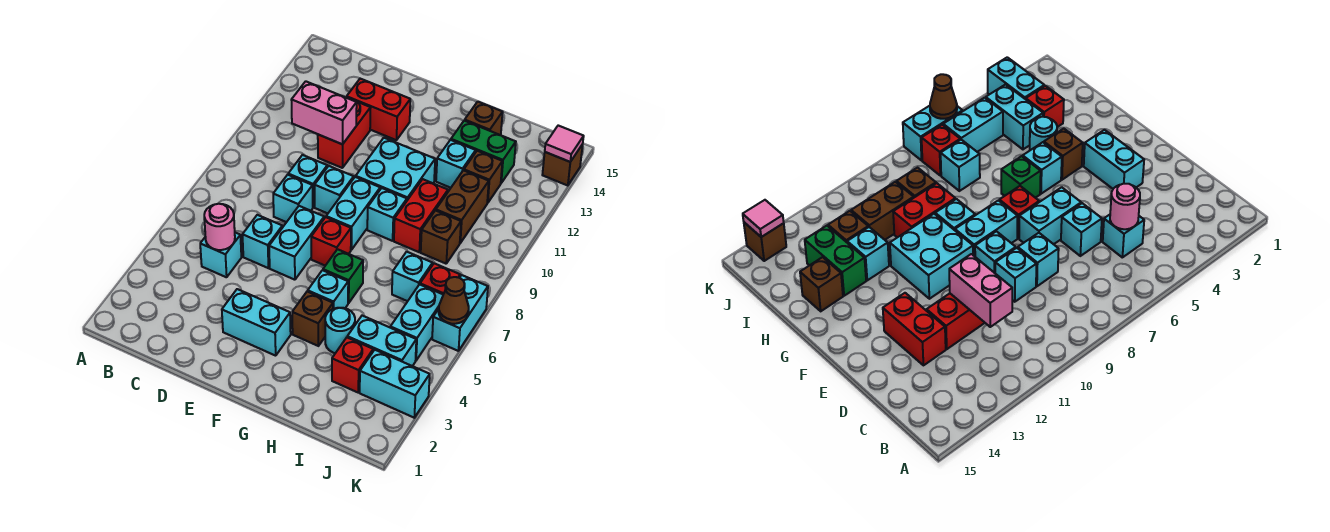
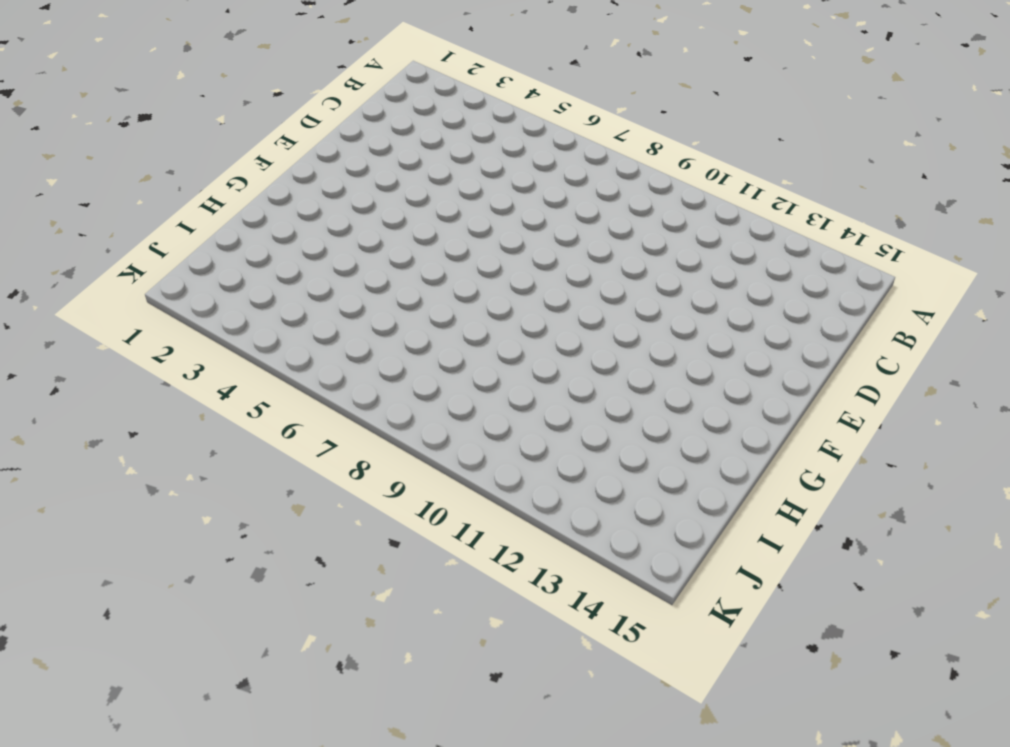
none -> cyan brick C5 level 1
none -> cyan brick D6 level 1
none -> cyan brick D8 level 1
none -> cyan brick D9 level 1

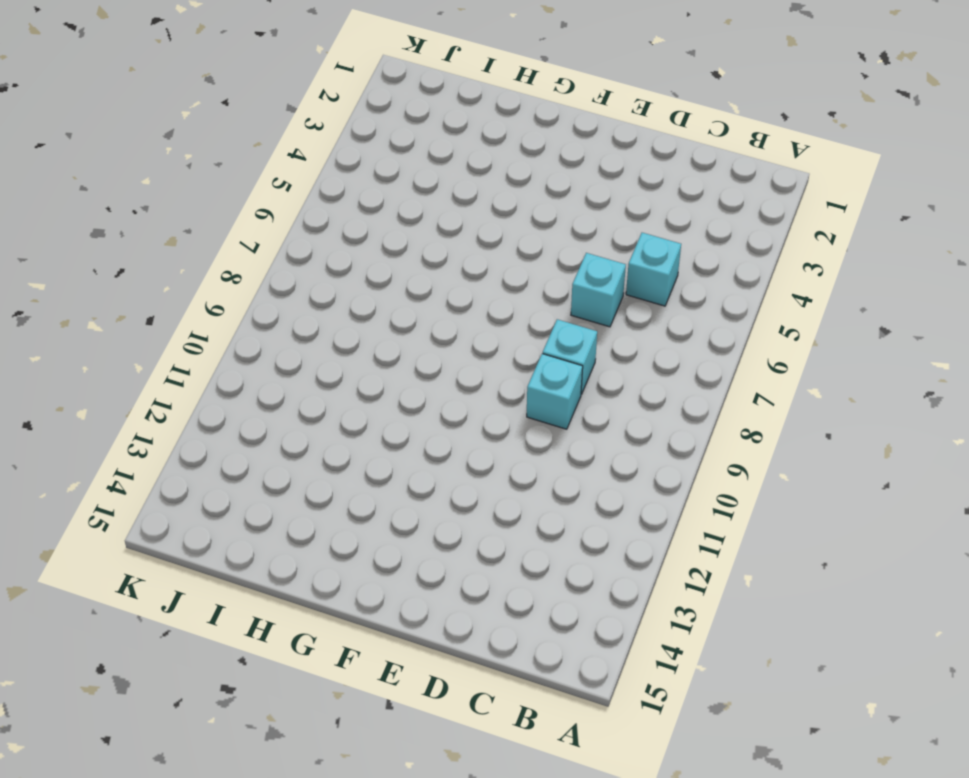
none -> red brick D11:D12 level 1
none -> red brick D13:E13 level 1
none -> cyan brick E3:F3 level 1
none -> cyan brick E6:E7 level 1

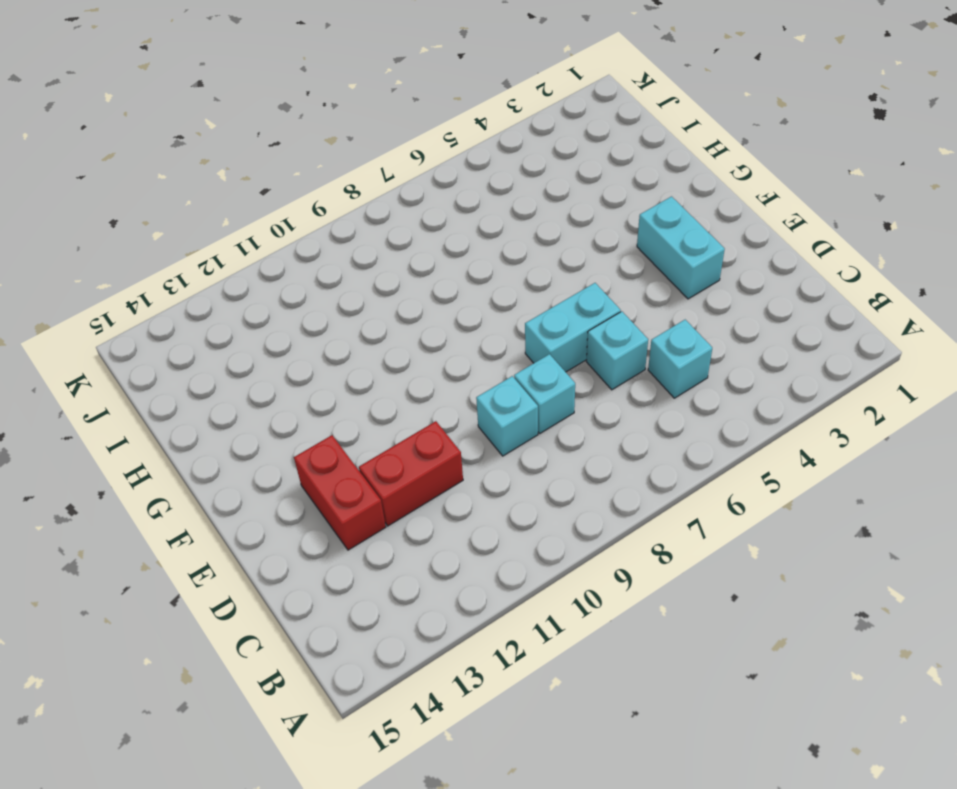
none -> cyan brick E9 level 1
none -> red brick F7 level 1
none -> cyan brick F8:F9 level 1
none -> cyan brick F10:G11 level 1

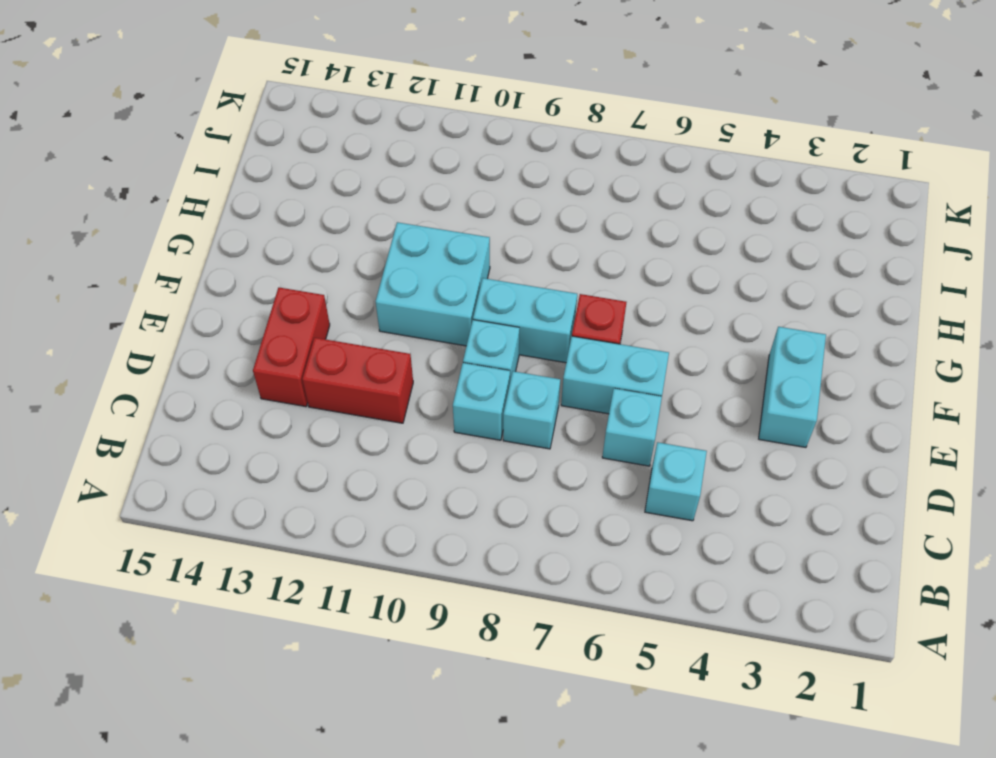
none -> brown brick G4 level 1
none -> cyan brick G5 level 1
none -> green brick G6 level 1
none -> cyan brick G9 level 1

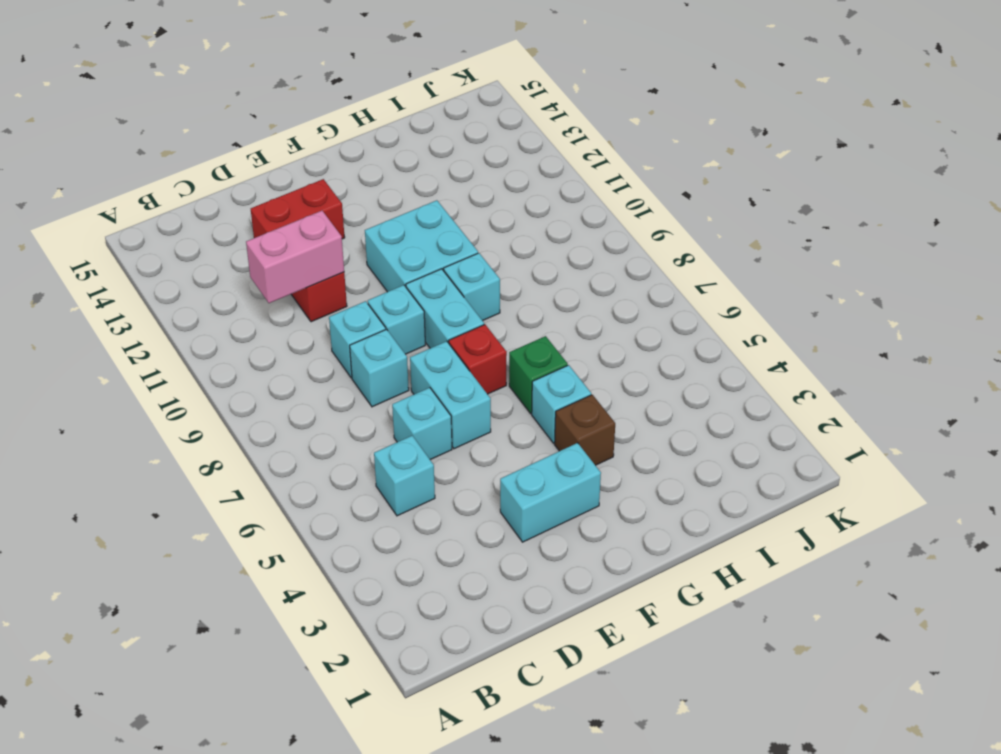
none -> cyan round brick H4 level 1
none -> red brick H9:H10 level 1
none -> cyan brick H12 level 1
none -> green brick H13:I13 level 1

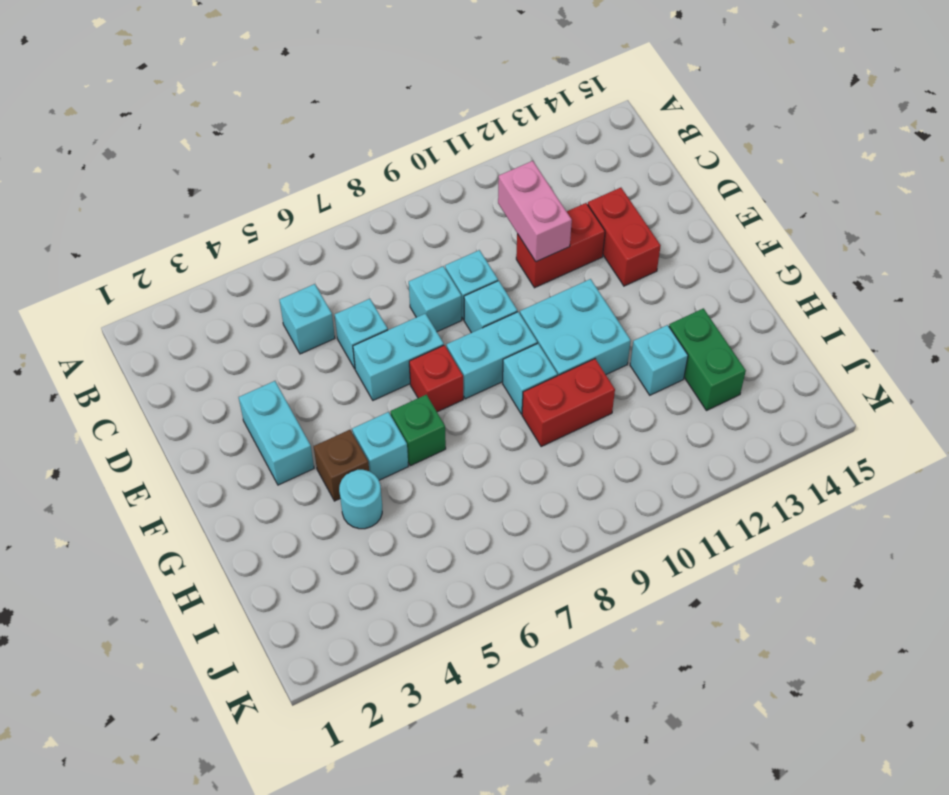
none -> brown brick H14 level 1
none -> red brick I3 level 1
none -> cyan brick I4:J4 level 1
none -> cyan brick I7 level 1

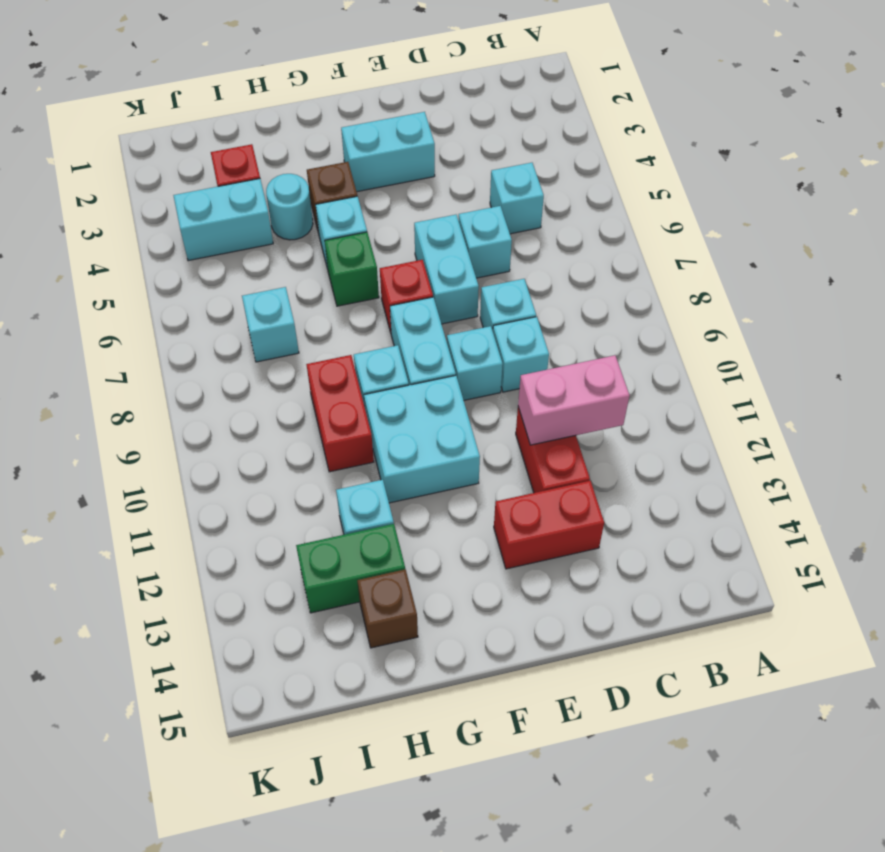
none -> brown brick I9 level 1
none -> brown brick I10:I11 level 1
none -> brown brick I12 level 1
none -> cyan brick J3:K3 level 1

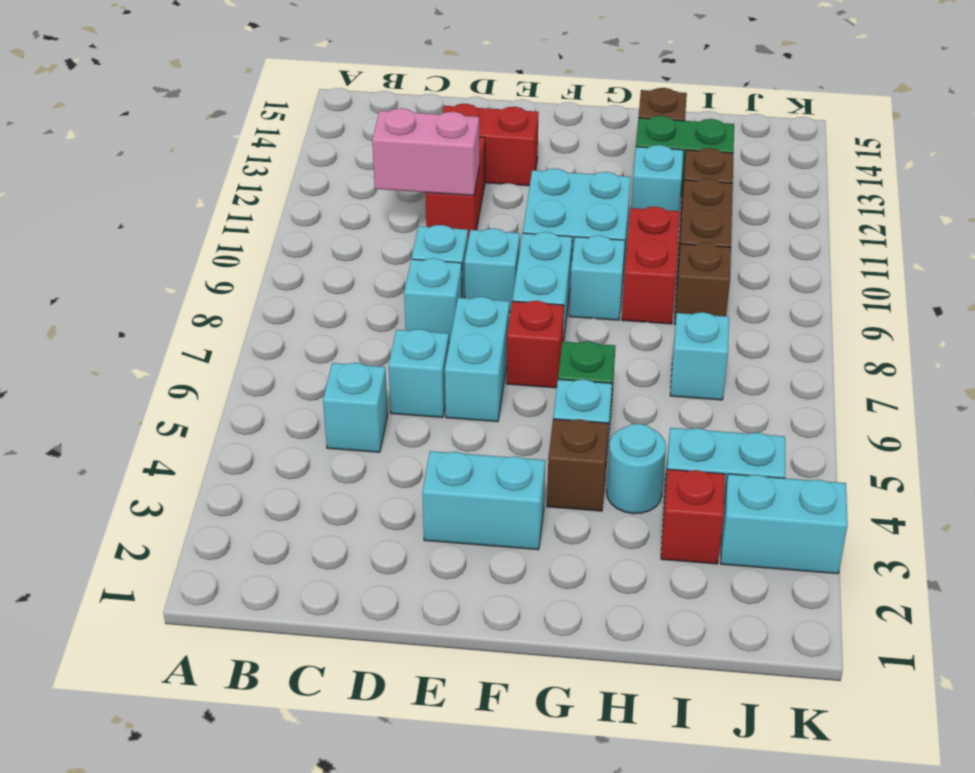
none -> cyan brick J5:J6 level 1
none -> red brick J7 level 1
none -> cyan brick K6:K7 level 1
none -> brown brick K14 level 1

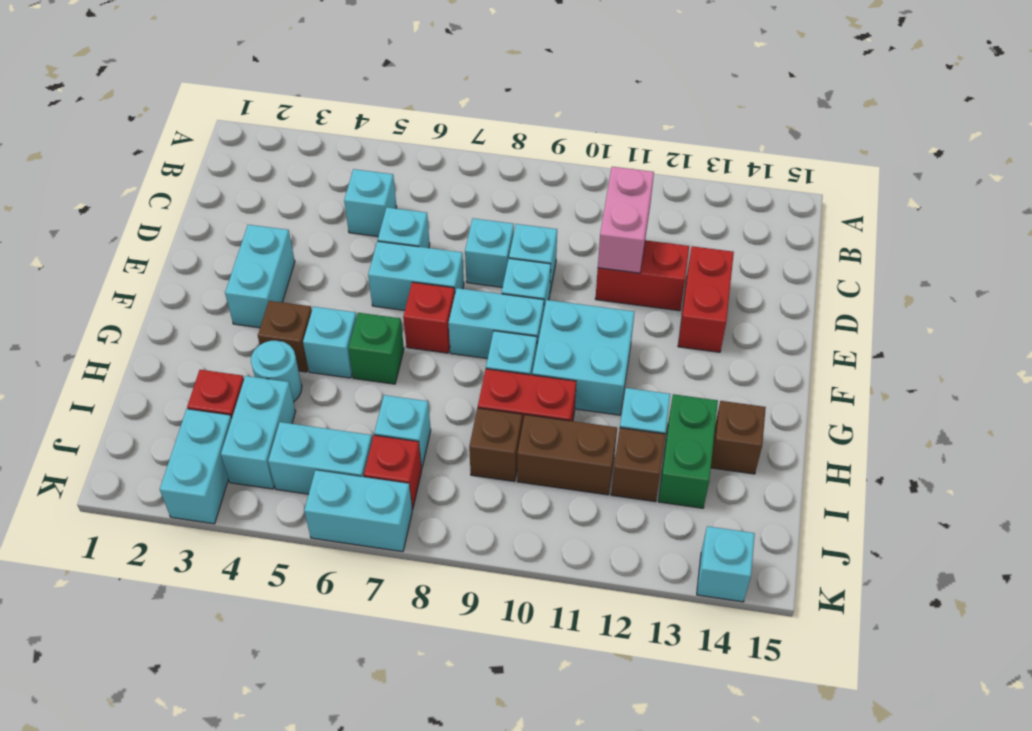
cyan brick K14 level 1 -> brown brick K14 level 1
none -> pink round brick C5 level 2
none -> brown cone K6 level 2
none -> pink tile K14 level 2

